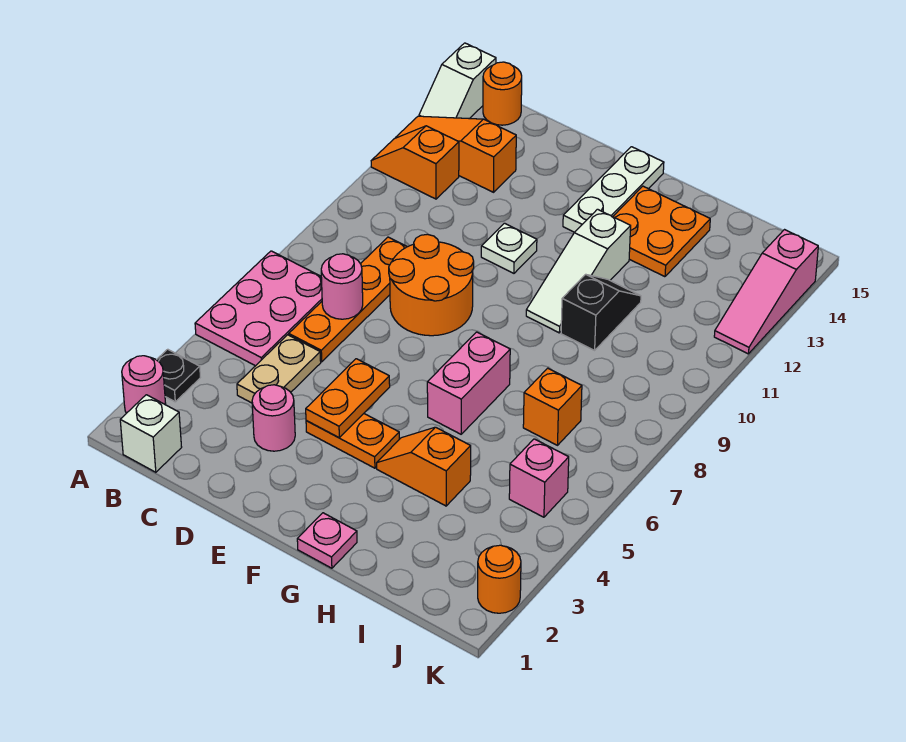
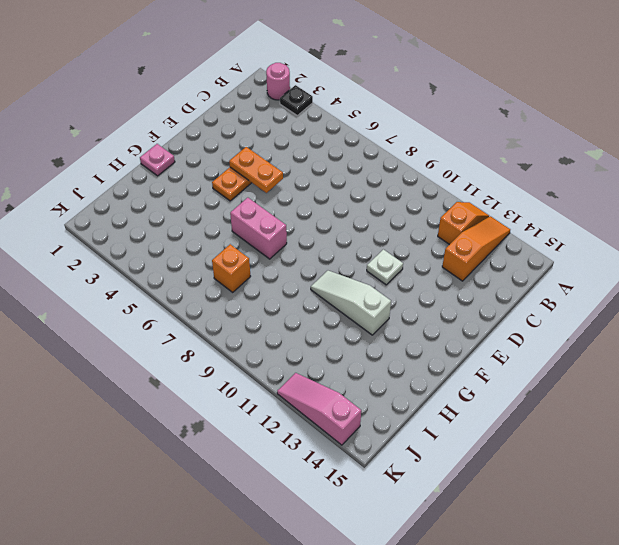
none -> pink plate A5:B7 level 1
none -> white slope A14:A15 level 1 top 15
none -> white brick B1 level 1

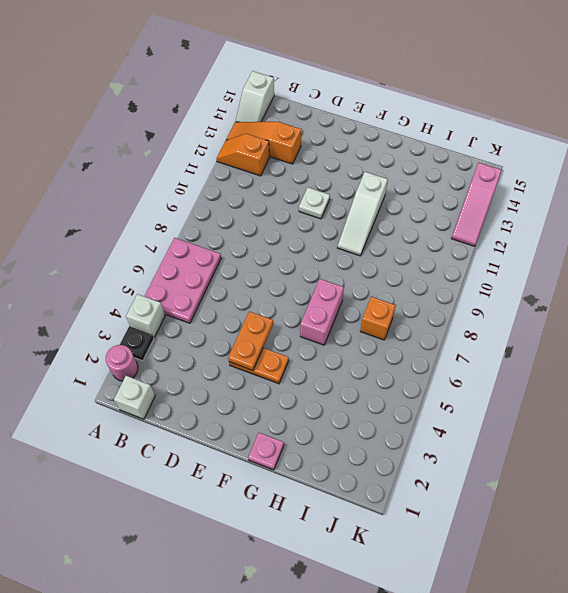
white brick A4 level 1 -> none
none -> orange round brick B15 level 1
none -> tan plate C4:C5 level 1
none -> orange plate C6:C9 level 1

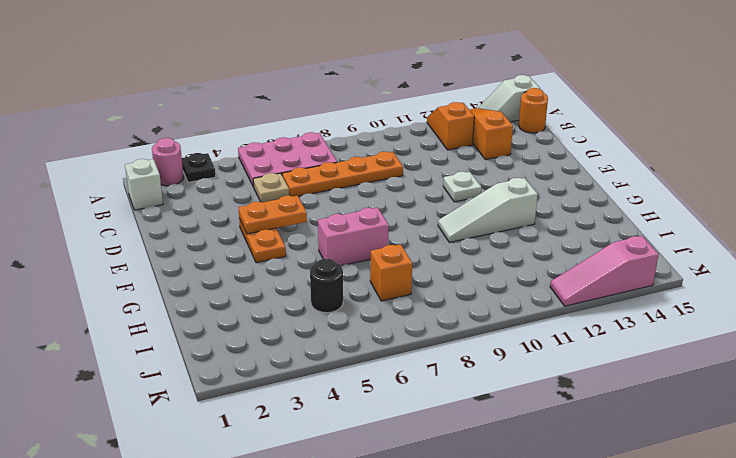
tan plate C5 level 1 -> tan plate C4:C5 level 1
black round brick I5 level 1 -> none
none -> pink round brick D3 level 1
none -> orange round brick D8:E9 level 1
none -> white plate F13:F15 level 1

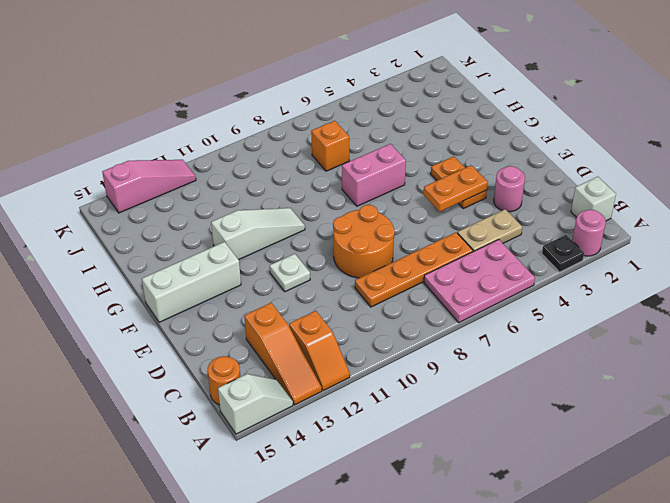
white brick F13:F15 level 1 -> white plate F13:F15 level 1
none -> pink plate G1 level 1
none -> orange slope G4:H4 level 1 top H
none -> orange plate G13:H14 level 1

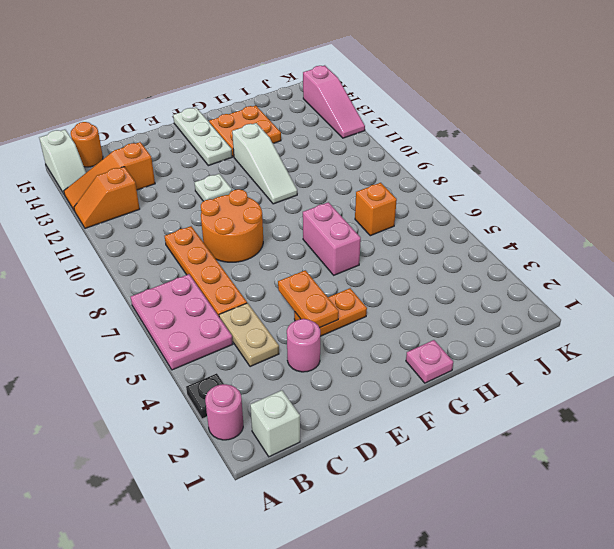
none -> orange slope G4:H4 level 1 top H
none -> black slope H10:H11 level 1 top 10
none -> pink brick J5 level 1

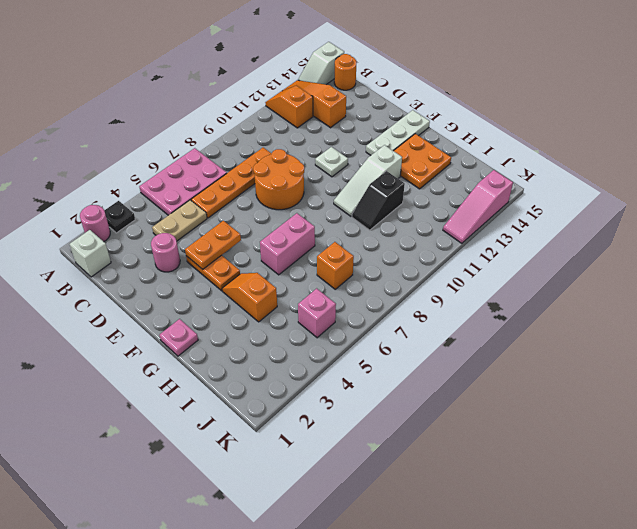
black slope H10:H11 level 1 top 11 -> black slope H10:H11 level 1 top 10
none -> orange round brick K2 level 1
none -> pink round brick C7 level 2

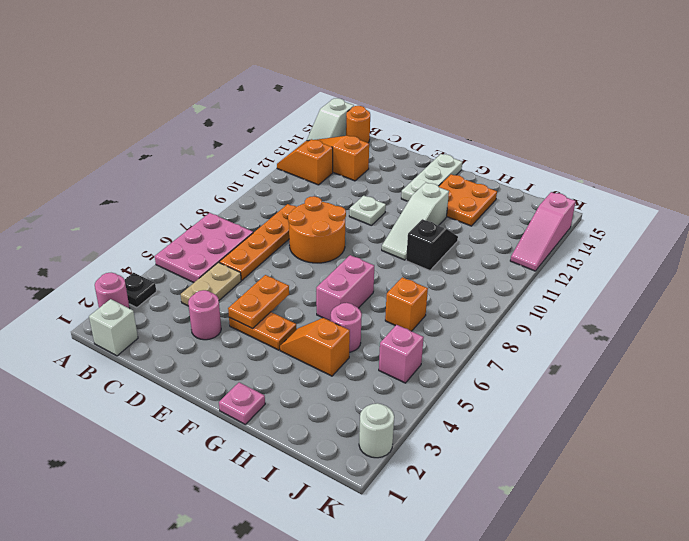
pink round brick H5 level 1 -> pink round brick C7 level 2
white round brick K2 level 1 -> orange round brick K2 level 1

